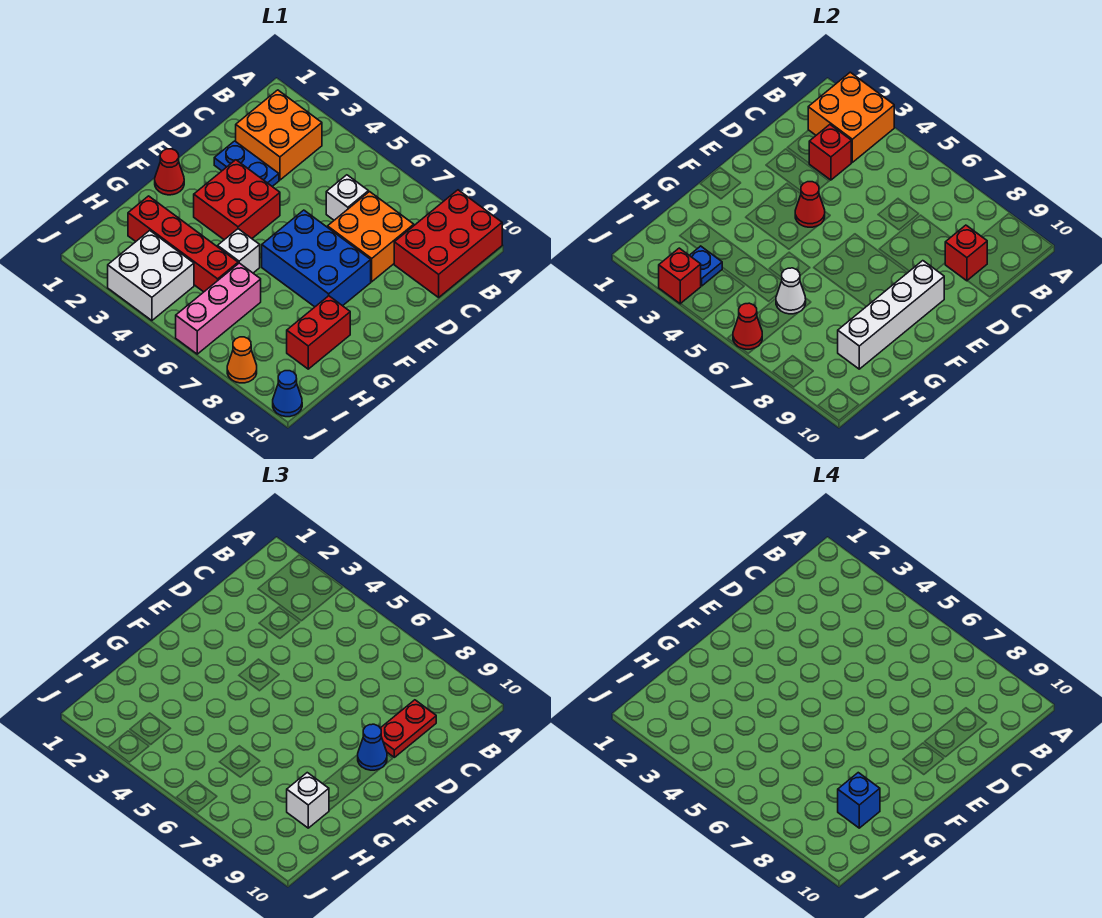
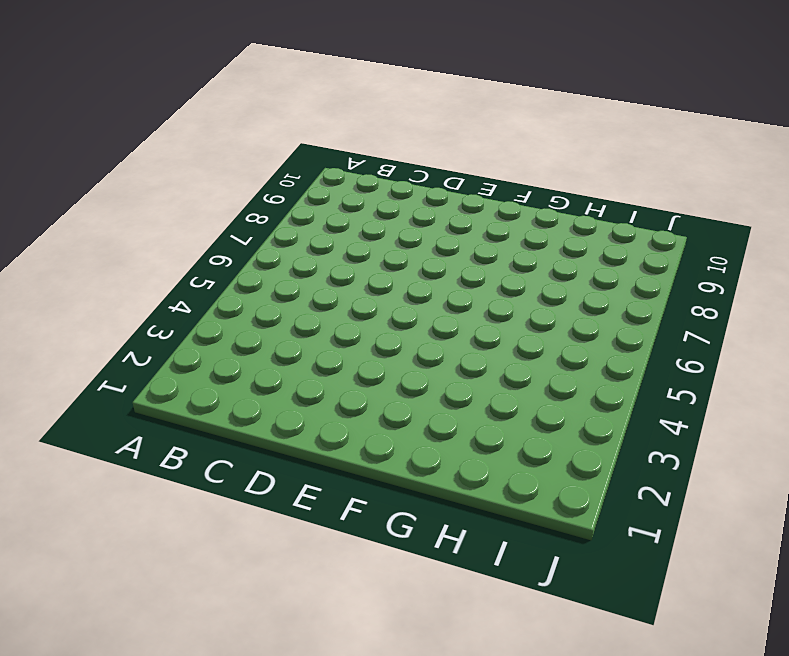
none -> red brick A9:C10 level 1
none -> orange brick B2:C3 level 1
none -> white brick C6 level 1

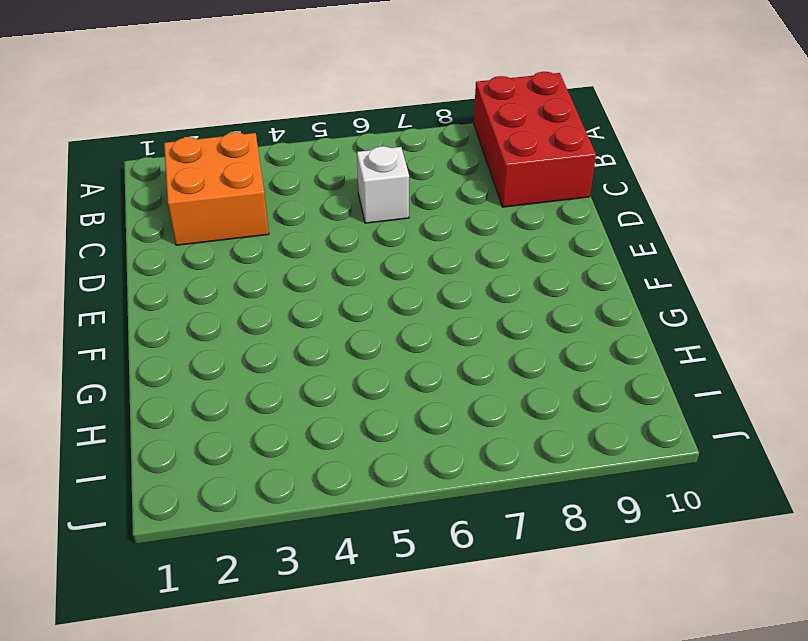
none -> orange brick C7:D8 level 1
none -> blue plate D2:D3 level 1
none -> red brick E3:F4 level 1

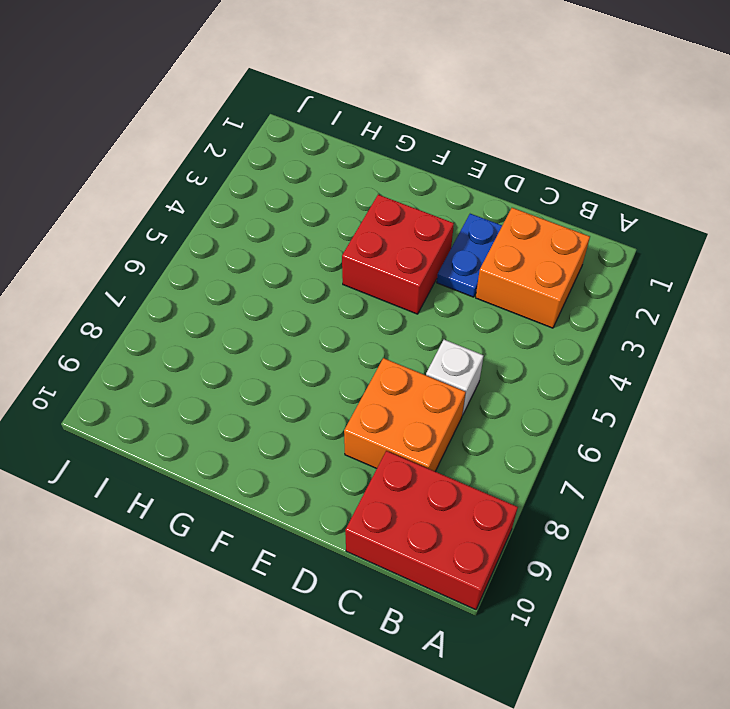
none -> blue brick E6:F8 level 1
none -> red cone F1 level 1
none -> white brick G5 level 1

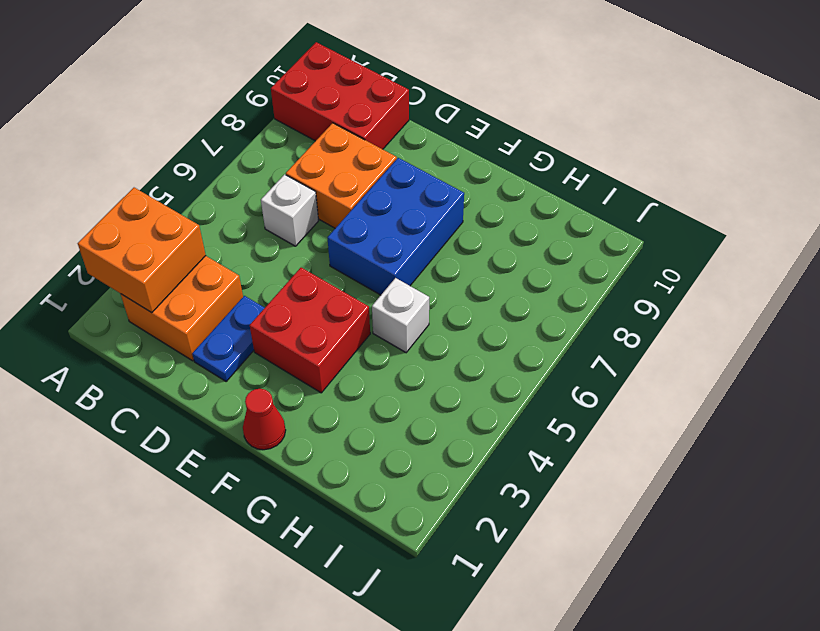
none -> red brick G9:H9 level 1
none -> red brick H2:H5 level 1
none -> pink brick H6:J6 level 1

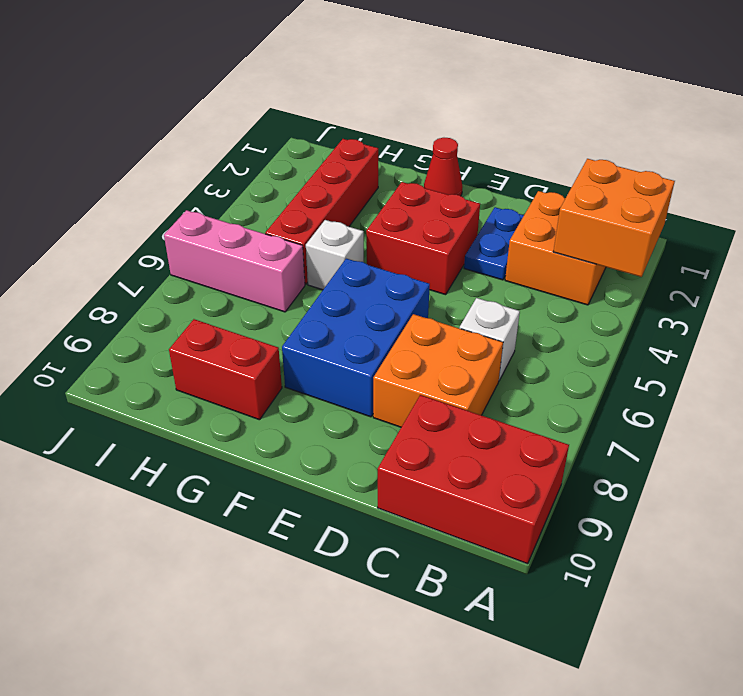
none -> white brick I3:J4 level 1
none -> orange cone J8 level 1
none -> blue cone J10 level 1

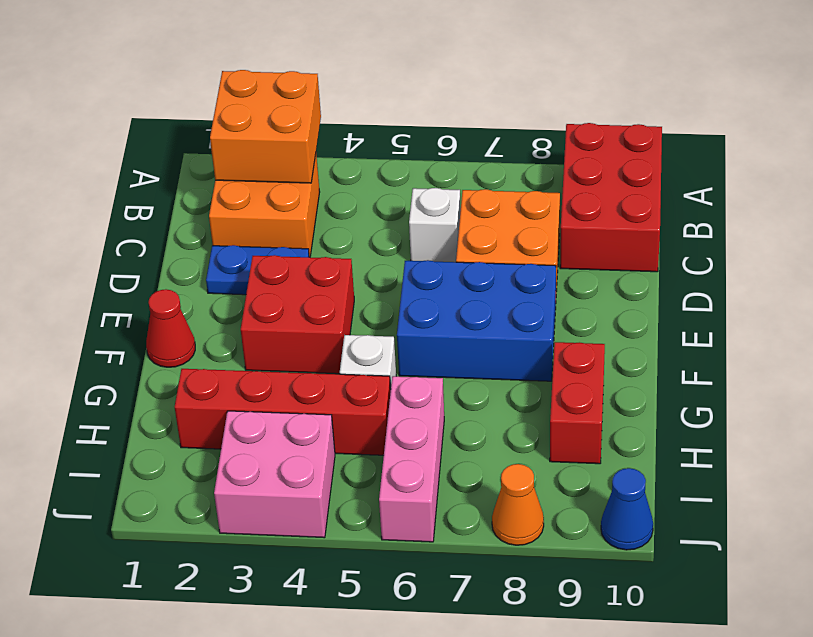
pink brick I3:J4 level 1 -> white brick I3:J4 level 1
none -> red brick C3 level 2
none -> red brick C9 level 2
none -> red cone E4 level 2

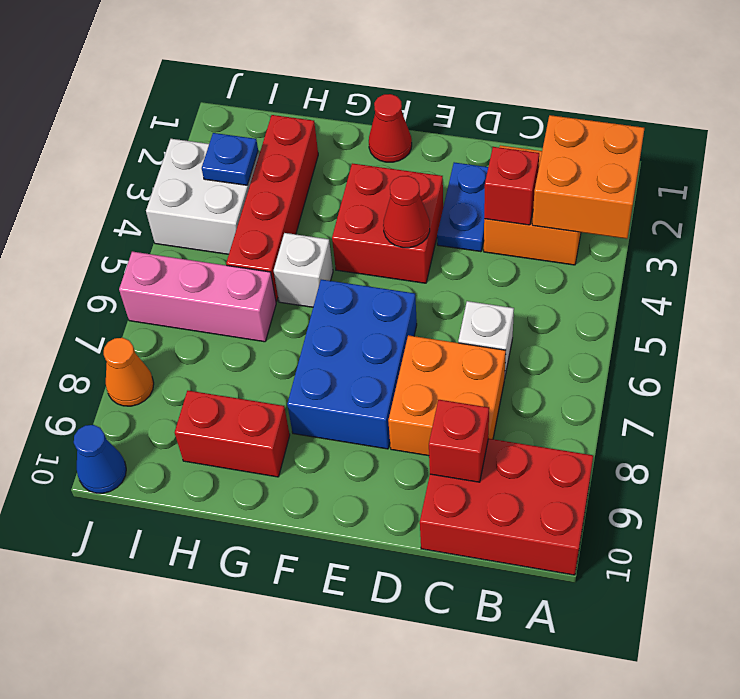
none -> white brick E9:H9 level 2
none -> white cone H6 level 2
none -> red brick J3 level 2

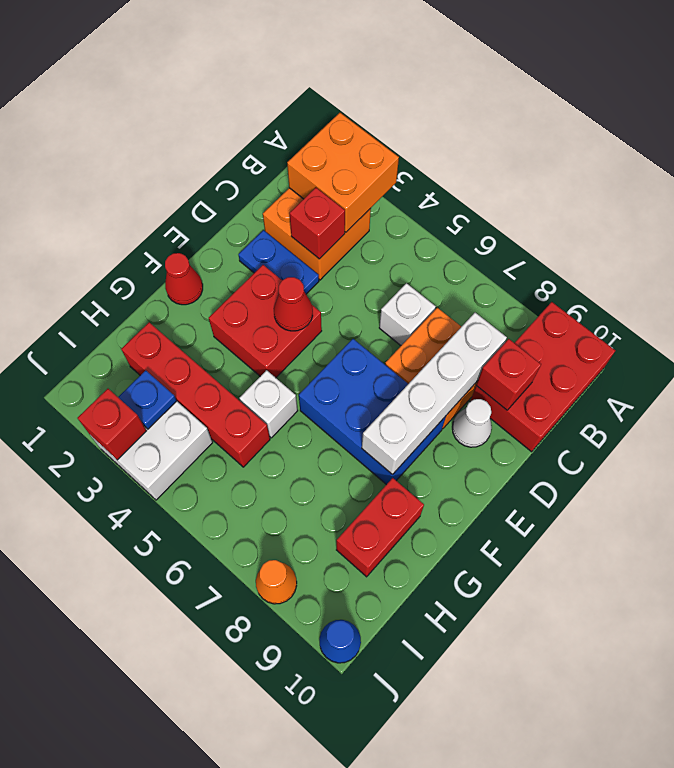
white brick C8:F8 level 2 -> white brick E9:H9 level 2
white cone D9 level 1 -> white cone H6 level 2
none -> pink brick H6:J6 level 1
none -> red cone J6 level 2
none -> red plate C9:D9 level 3

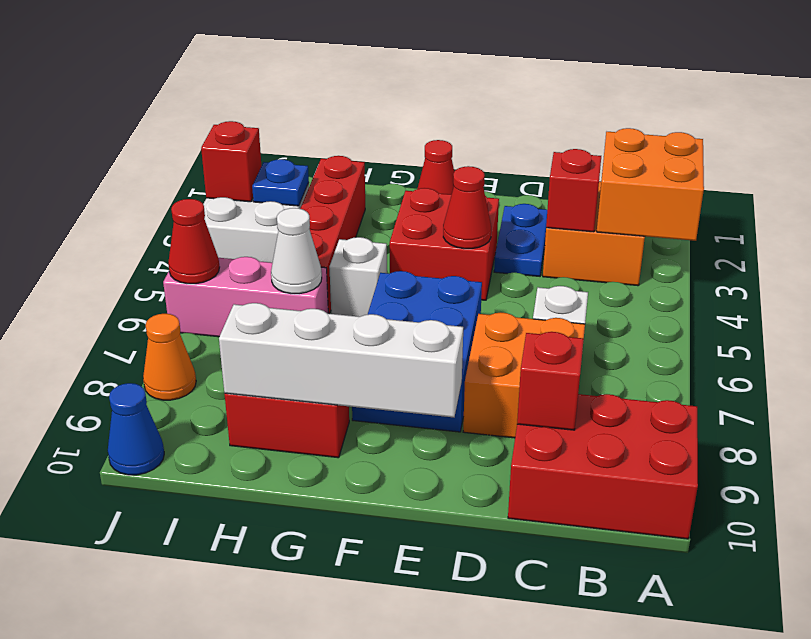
none -> red plate C9:D9 level 3
none -> blue cone E9 level 3
none -> white brick H9 level 3

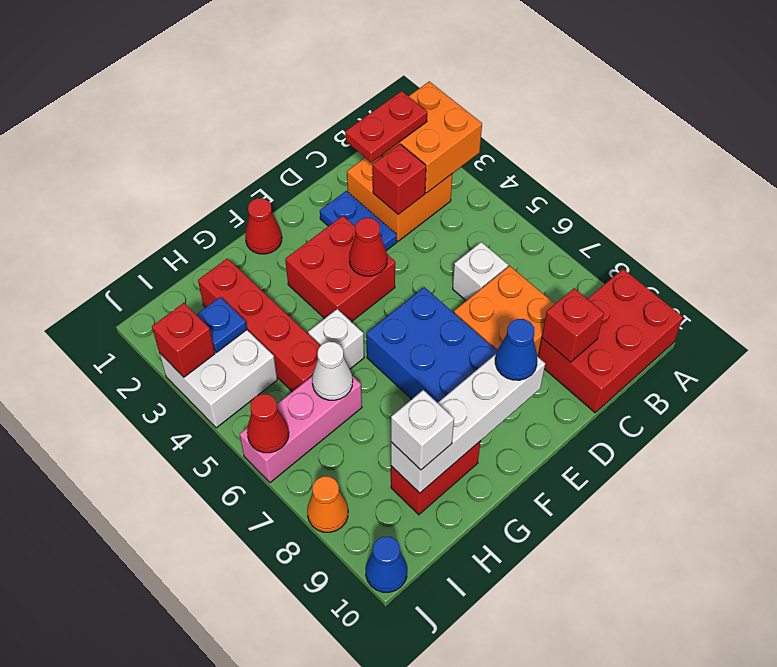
red plate B2:C2 level 3 -> red plate C9:D9 level 3
none -> blue brick H9 level 4

